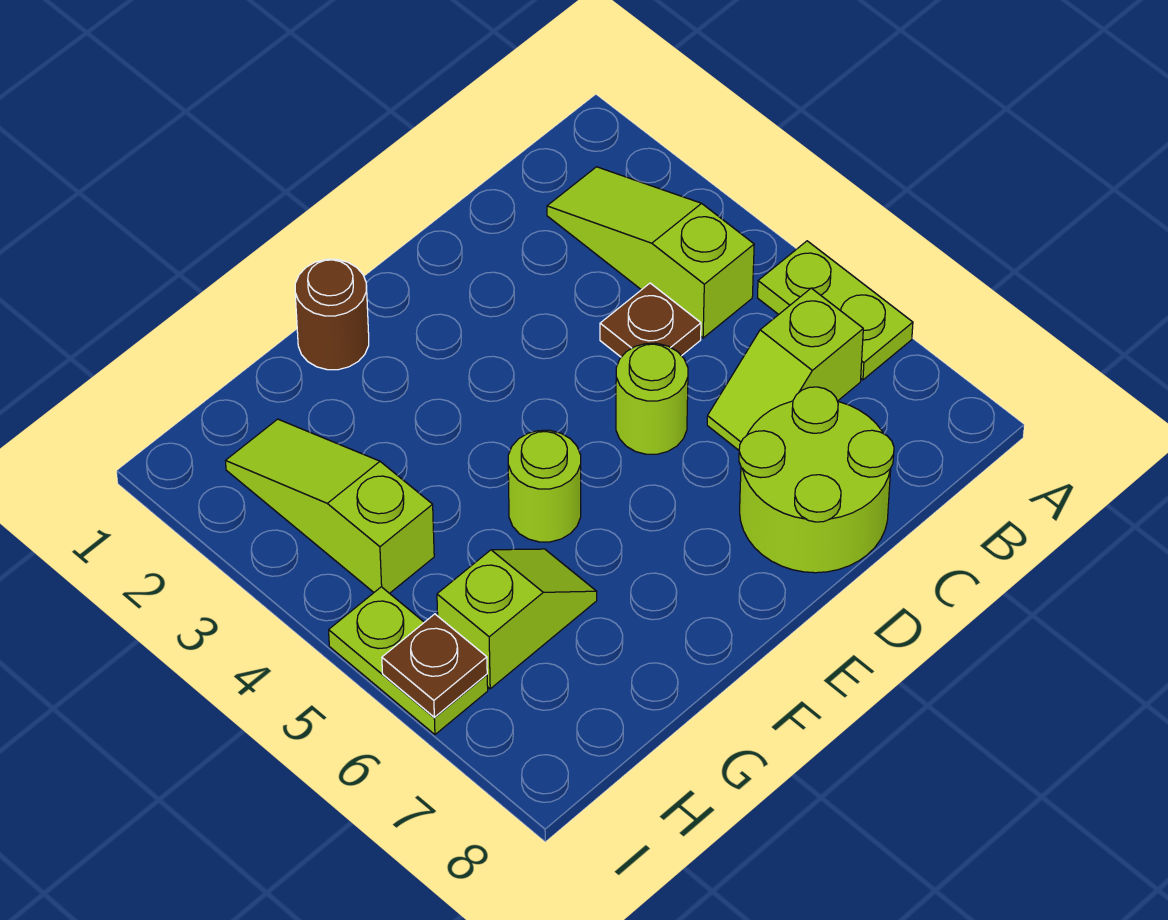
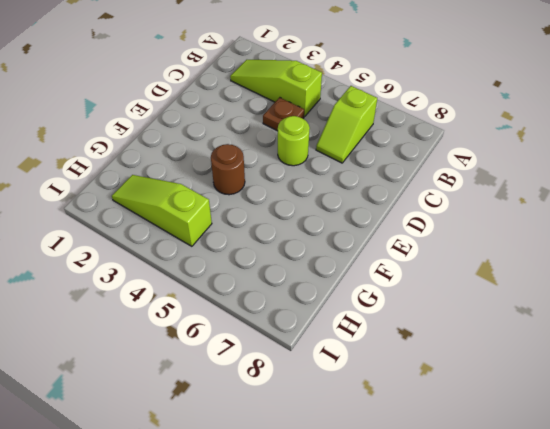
brown round brick F4 level 1 -> brown round brick F1 level 1
none -> lime plate A5:A6 level 1
none -> lime round brick C7:D8 level 1
none -> lime round brick F5 level 1

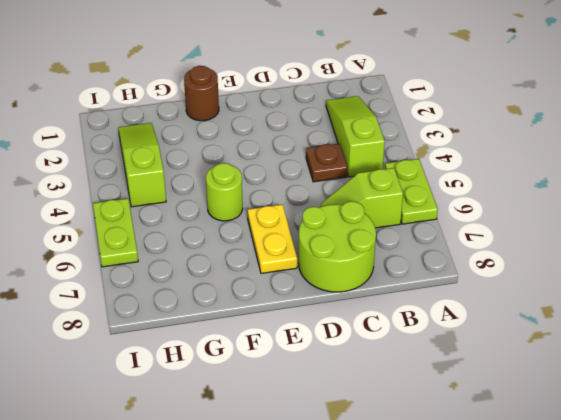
yellow plate E6:E7 level 1 -> none
none -> lime round brick D5 level 1
none -> lime slope G6:H6 level 1 top H
none -> brown plate I6 level 2

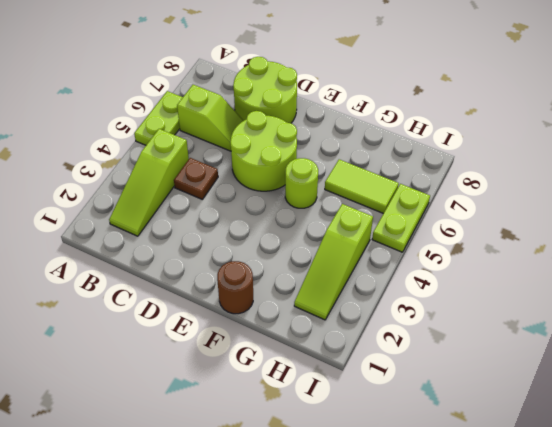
lime round brick D5:E6 level 1 -> lime round brick D5 level 1
lime tile G6:H6 level 1 -> lime slope G6:H6 level 1 top H
none -> brown plate I6 level 2

